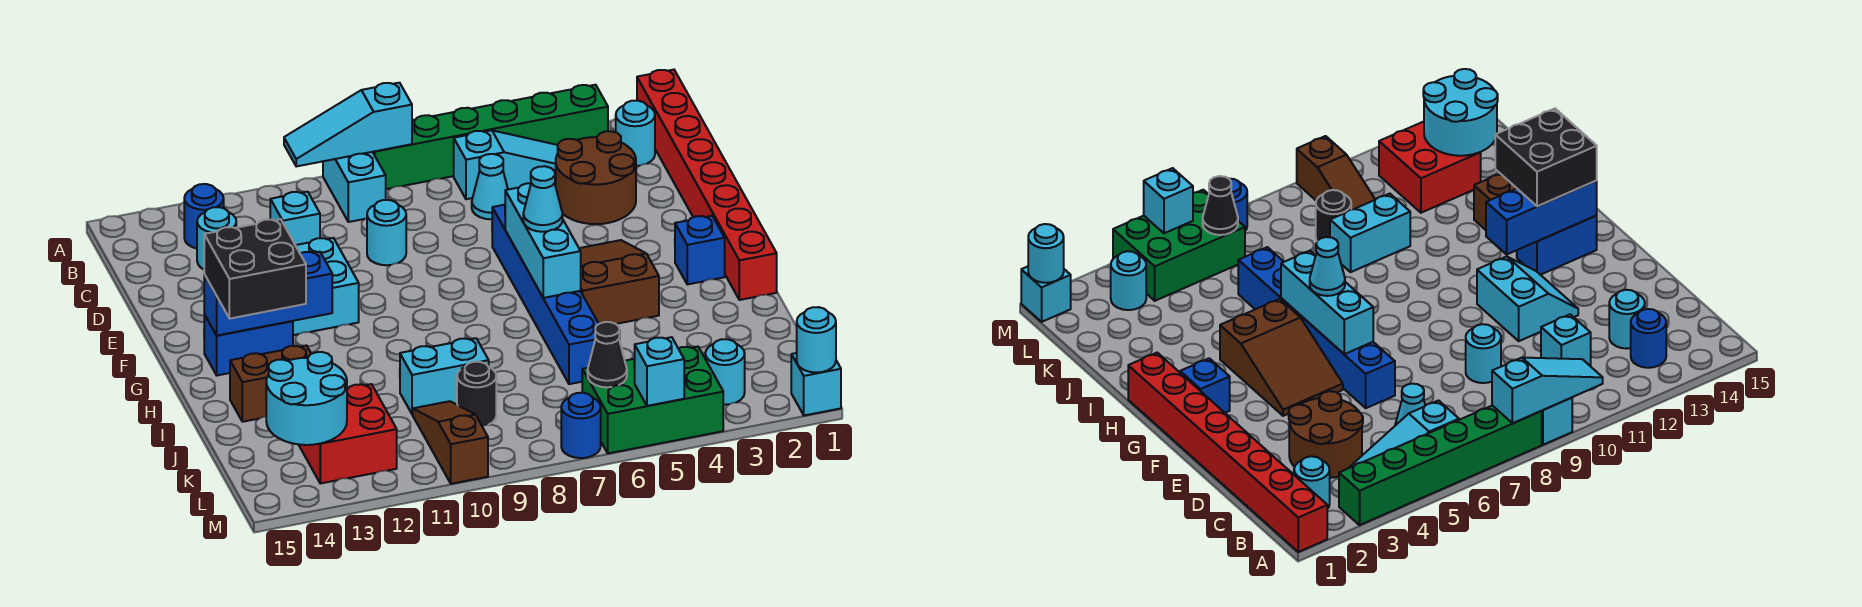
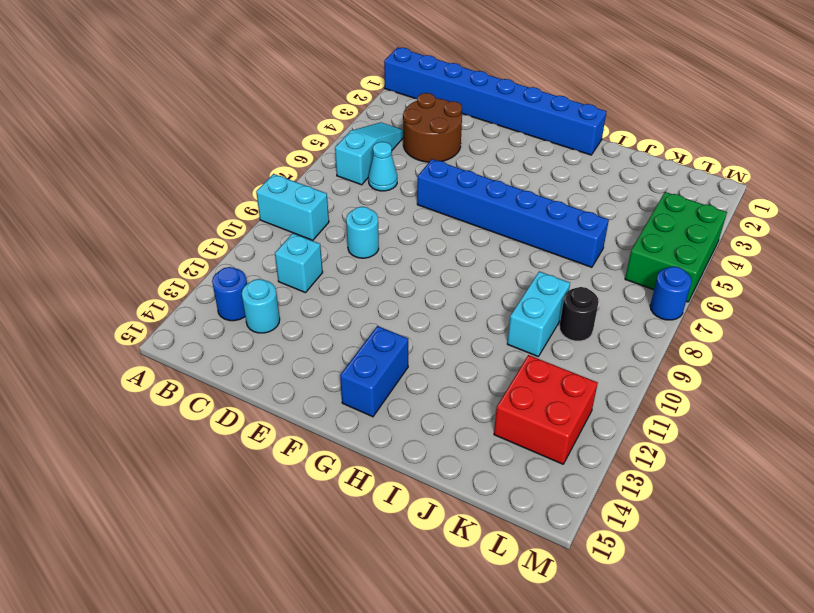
blue brick A1:H1 level 1 -> red brick A1:H1 level 1
none -> green brick A3:A8 level 1
none -> cyan round brick B2 level 1
none -> cyan slope E11:F12 level 1 top 11
none -> brown slope F4:H5 level 1 top H

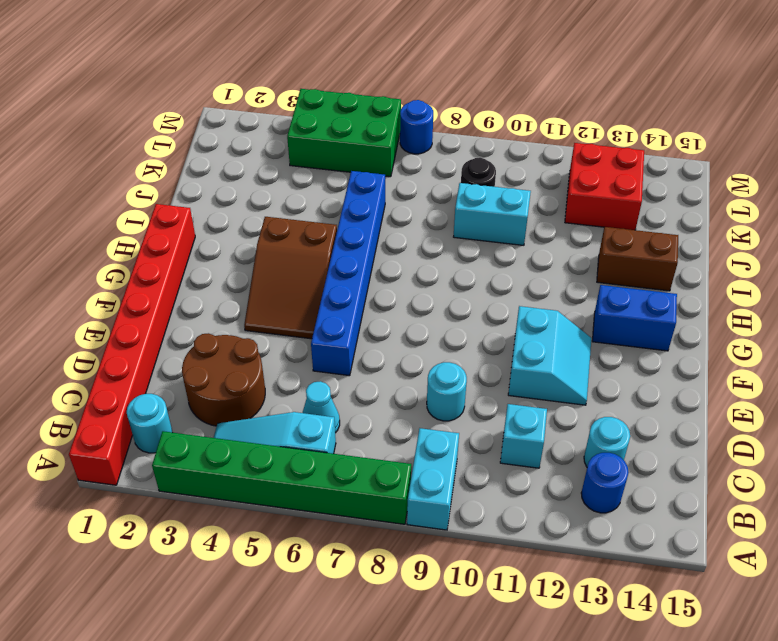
none -> blue brick G2 level 1
none -> brown slope K10:M10 level 1 top M
none -> cyan round brick L3 level 1
none -> cyan brick M1 level 1

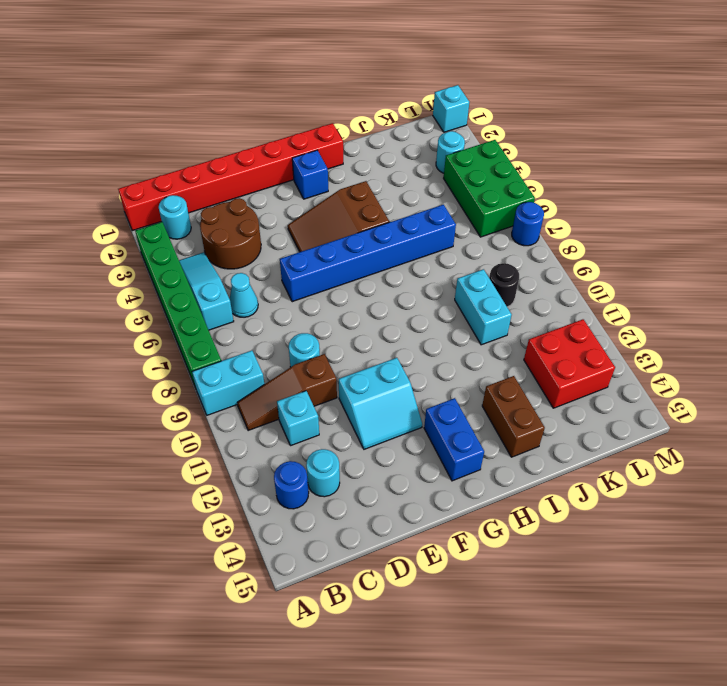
brown slope B10:D10 level 1 top D -> brown slope K10:M10 level 1 top M
none -> cyan slope A8:A10 level 2 top 8
none -> cyan brick F6:H6 level 2
none -> blue brick G12:G14 level 2
none -> cyan round brick K13:L14 level 2

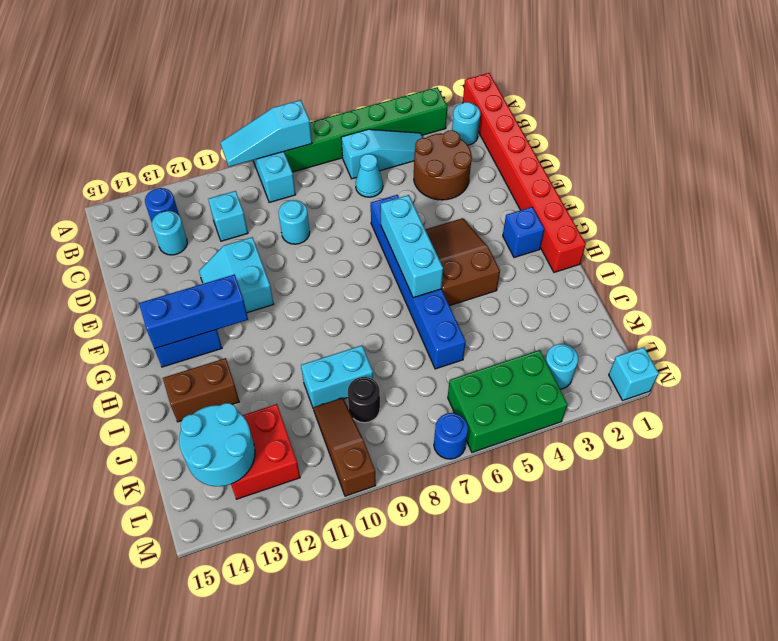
none -> black cone L6 level 2
none -> cyan round brick M1 level 2
none -> cyan brick M5 level 2
none -> cyan cone G6 level 3

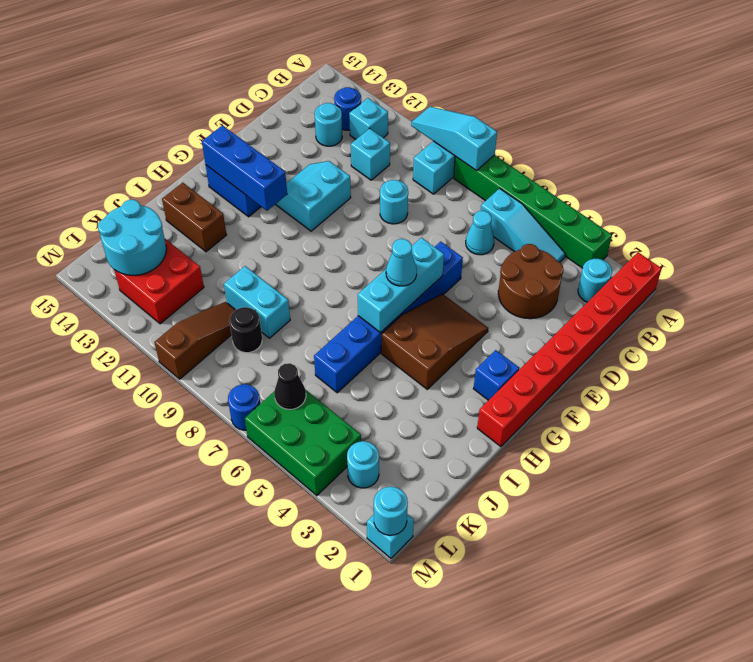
cyan brick B12 level 1 -> cyan brick M5 level 2
none -> black brick G13:H14 level 3

